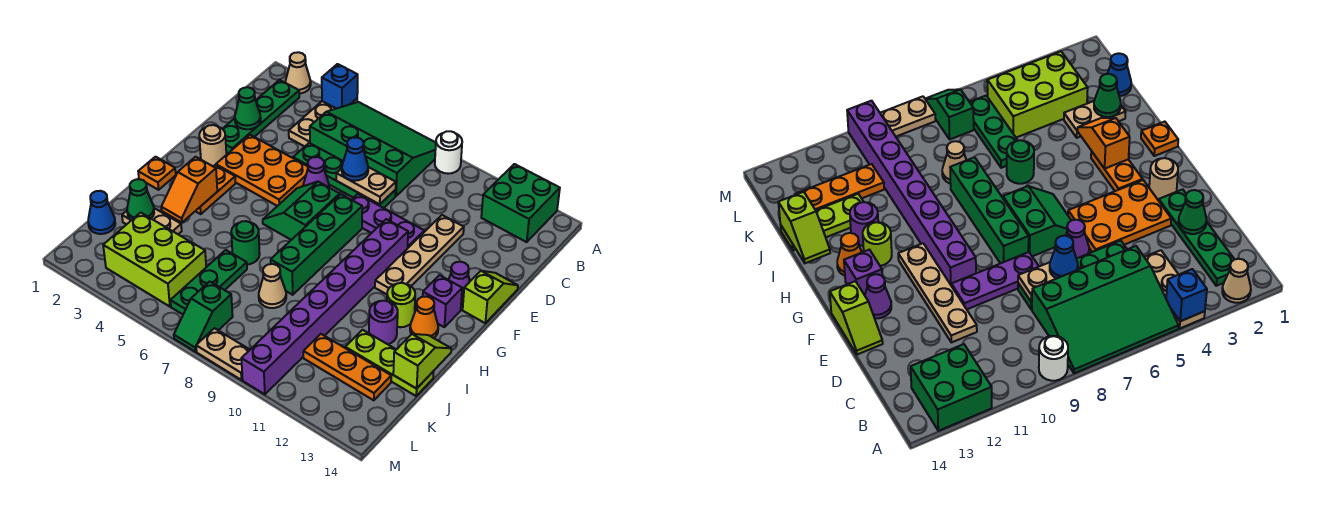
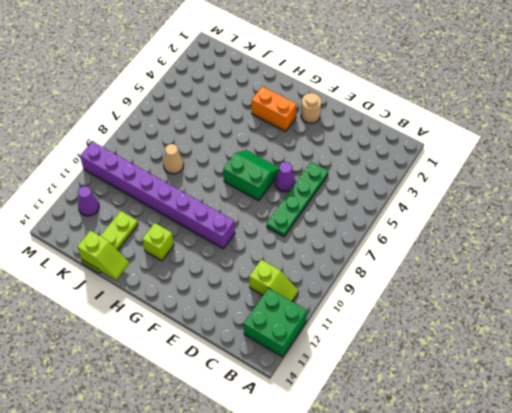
lime slope B11:C11 level 1 top C -> lime slope E14:F14 level 1 top F
orange brick G3:H3 level 1 -> orange plate G3:H3 level 1
lime brick H12 level 1 -> lime round brick H12 level 1
purple cone L12 level 1 -> purple cone F13 level 1
none -> tan cone A2 level 1
none -> tan plate A4:C4 level 1
none -> green slope A5:C8 level 1 top C
none -> white round brick A9 level 1

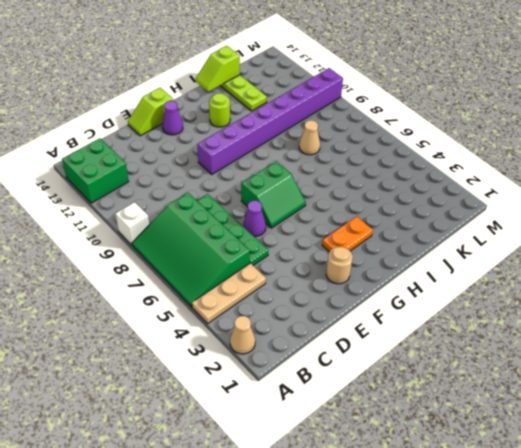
white brick A9 level 1 -> white round brick A9 level 1
none -> green plate B2:E2 level 1
none -> tan plate D11:G11 level 1
none -> orange plate E3:F5 level 1
none -> purple plate E8:E10 level 1

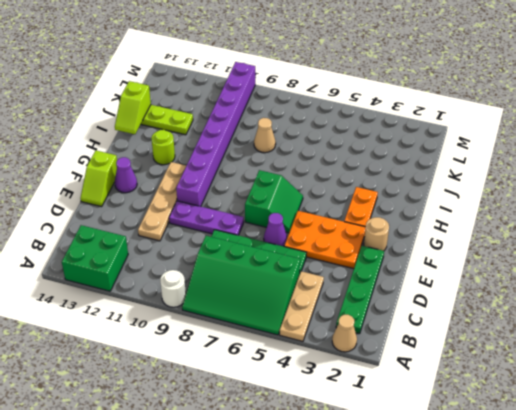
none -> green brick F8:I8 level 1
none -> purple brick G13 level 1
none -> orange plate H1 level 1
none -> orange cone H13 level 1

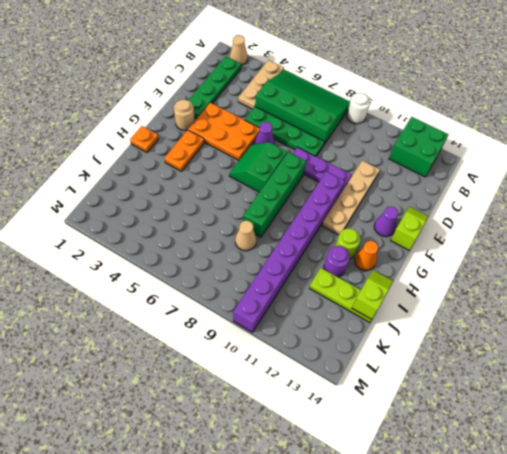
none -> purple brick G13 level 1
none -> green round brick I6 level 1
none -> tan plate J2:J3 level 1
none -> green plate J6:L6 level 1

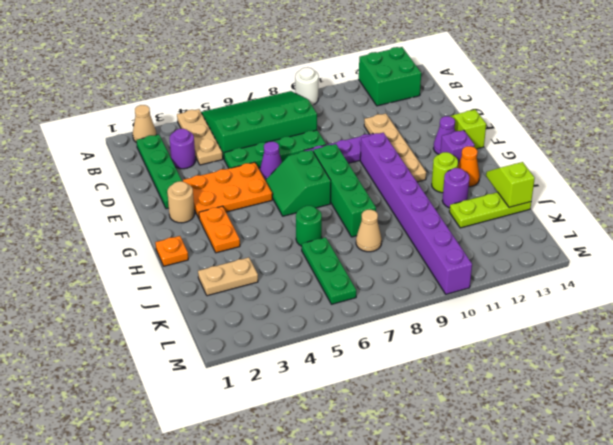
purple round brick C3 level 1 -> none
none -> blue cone K1 level 1
none -> lime brick K3:L5 level 1
none -> orange plate K11:K13 level 1
none -> green slope L7:M7 level 1 top L

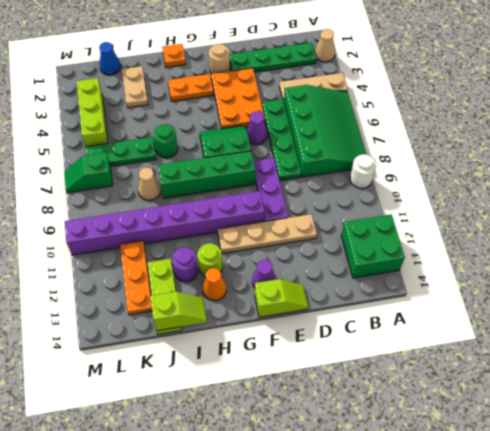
lime brick L3:L5 level 1 -> lime brick K3:L5 level 1
none -> purple brick G13 level 1
none -> tan plate M8:M9 level 1
none -> blue brick A4 level 2
none -> green cone D2 level 2

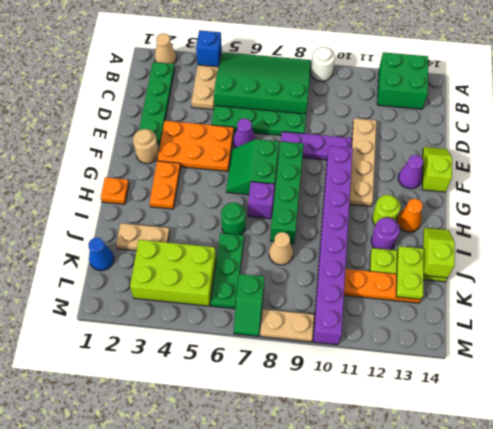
purple brick H7 level 1 -> purple brick G13 level 1
lime plate J13:K13 level 2 -> none
none -> green cone D2 level 2
none -> tan plate D7:D8 level 2
none -> orange slope H3:I3 level 2 top H
none -> green cone J2 level 2

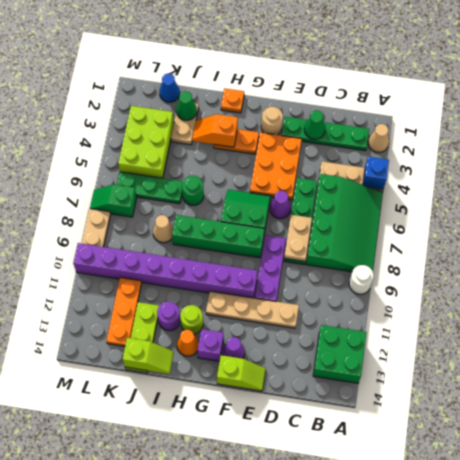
none -> blue cone D7 level 3

